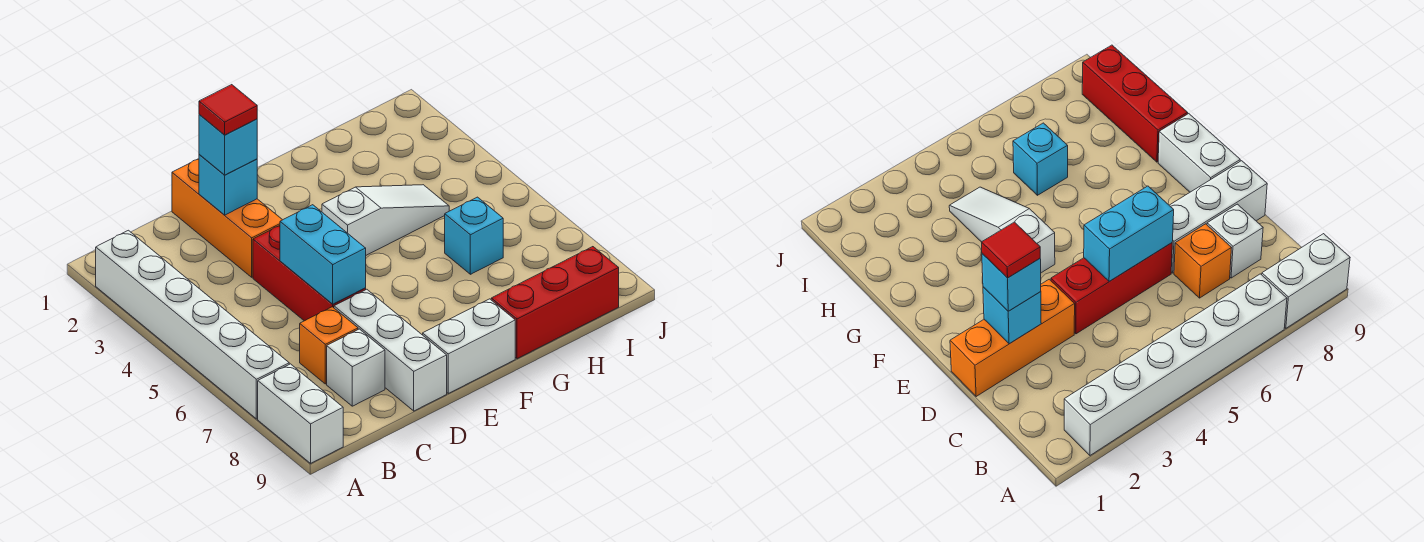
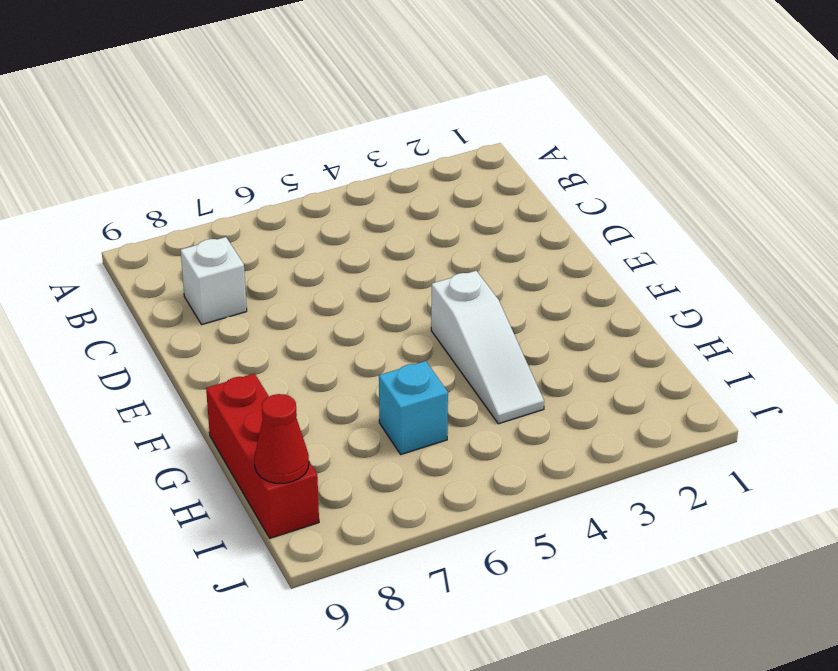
red cone I9 level 2 -> none
none -> white brick A2:A7 level 1
none -> white brick A8:A9 level 1
none -> orange brick C7 level 1

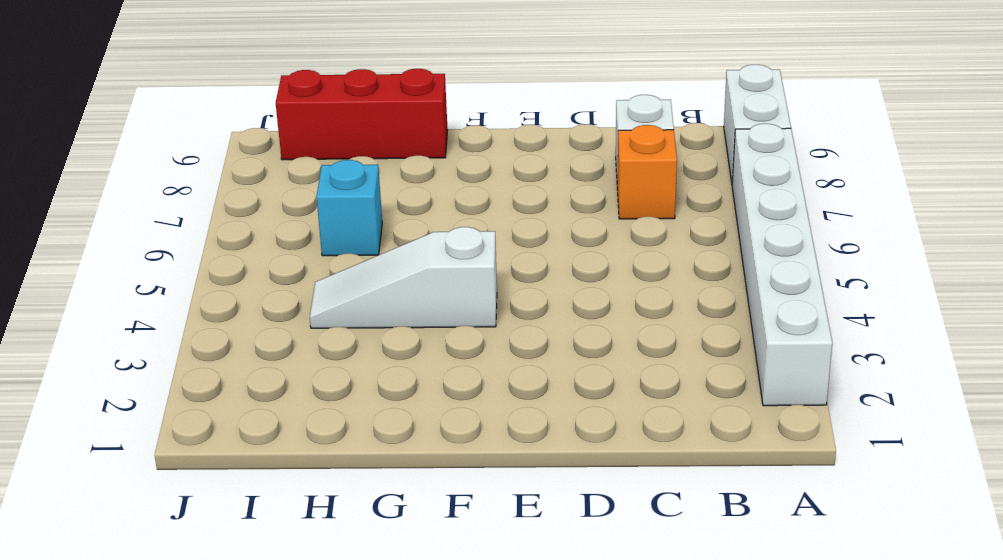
none -> orange brick D1:D3 level 1
none -> red brick D4:D6 level 1
none -> white brick D7:D9 level 1

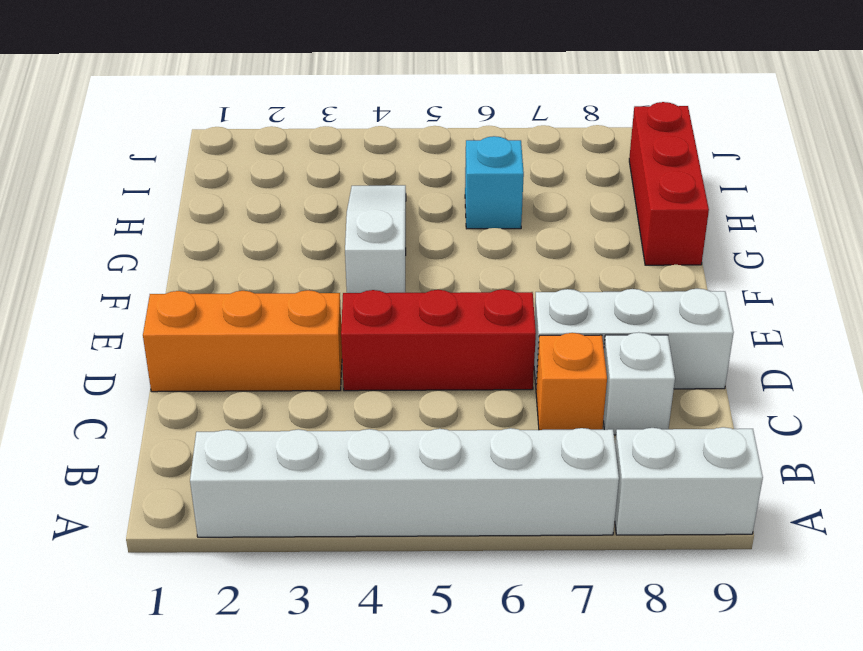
none -> white brick E9:F9 level 1
none -> cyan brick D2 level 2
none -> cyan brick D5:D6 level 2

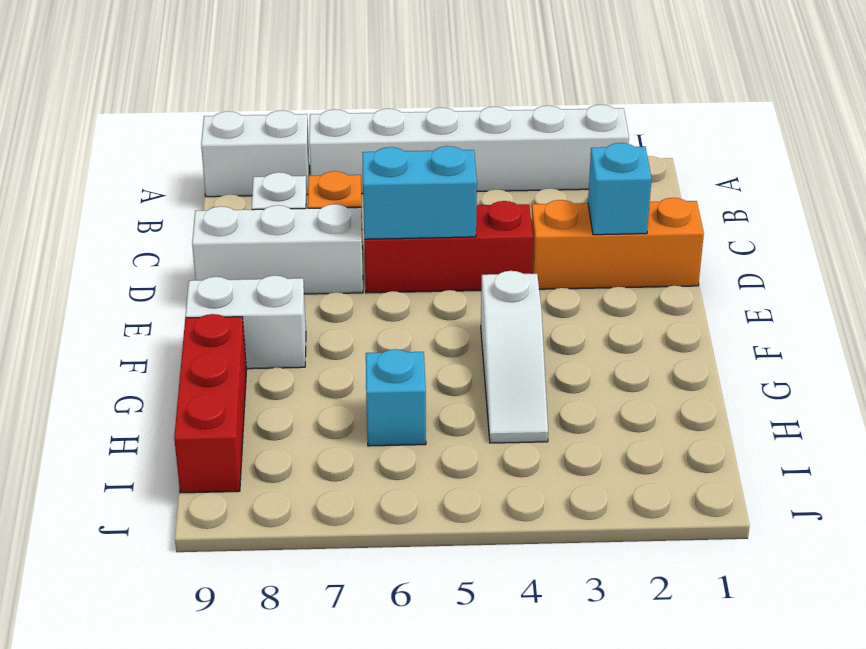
white brick F8:F9 level 1 -> white brick E9:F9 level 1
none -> cyan brick D2 level 3
none -> red tile D2 level 4

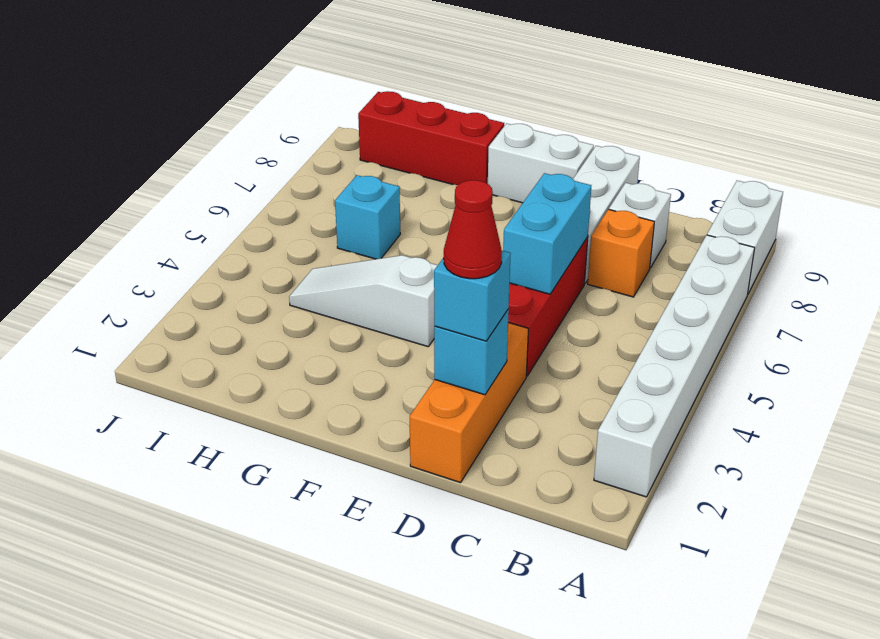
red cone D2 level 4 -> red tile D2 level 4

